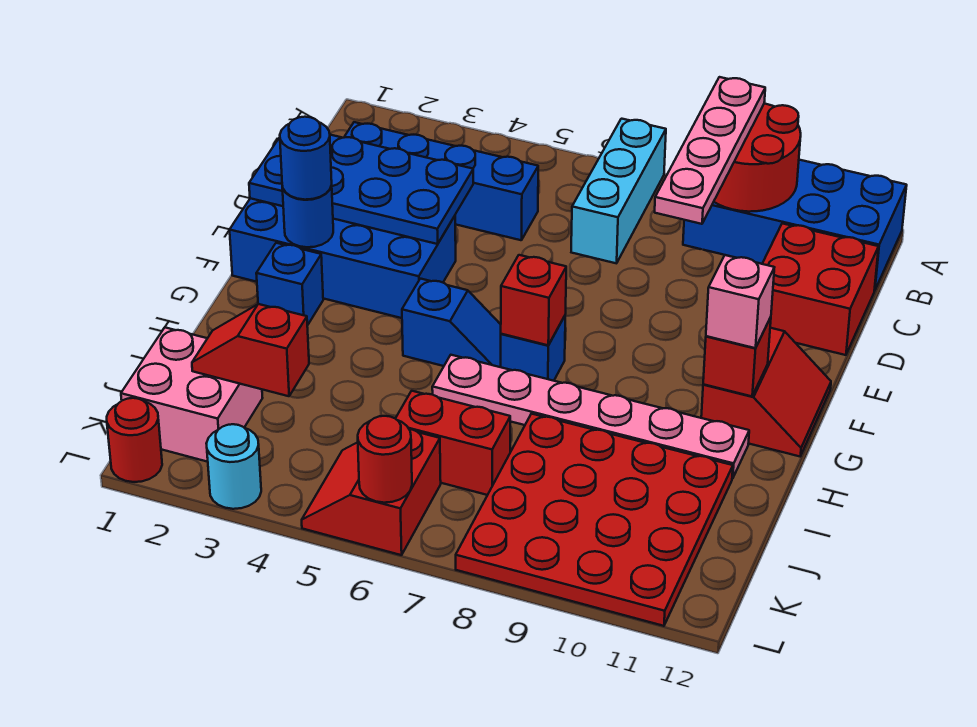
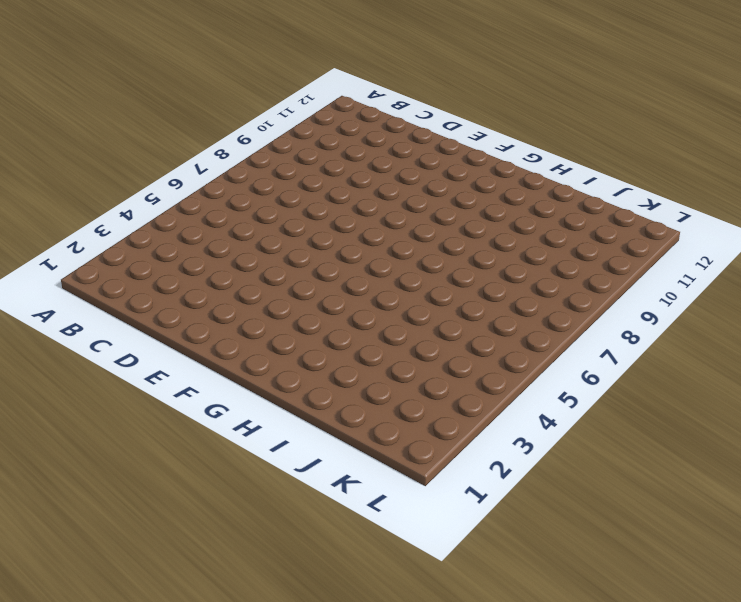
none -> cyan brick A7:C7 level 1
none -> blue brick A9:B12 level 1
none -> blue brick C2:C5 level 1

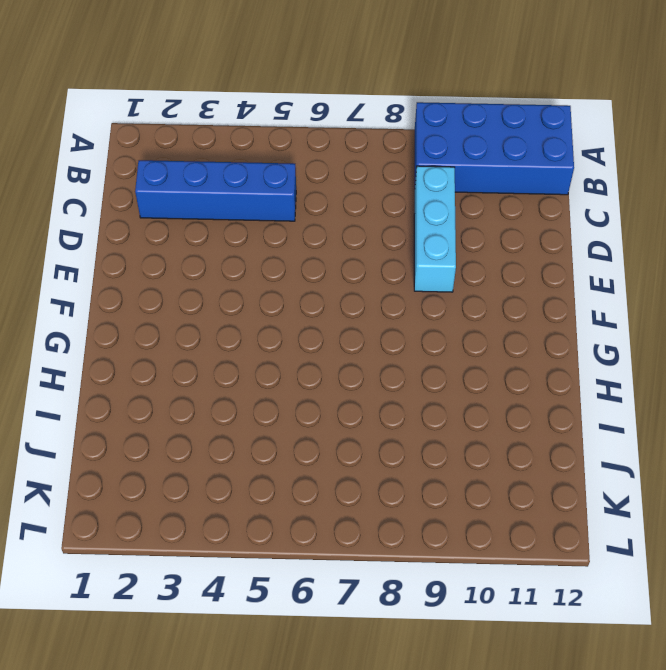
cyan brick C9:E9 level 1 -> cyan brick A7:C7 level 1
none -> red brick C11:D12 level 1
none -> blue brick E1:F4 level 1
none -> red slope F11:G12 level 1 top 11

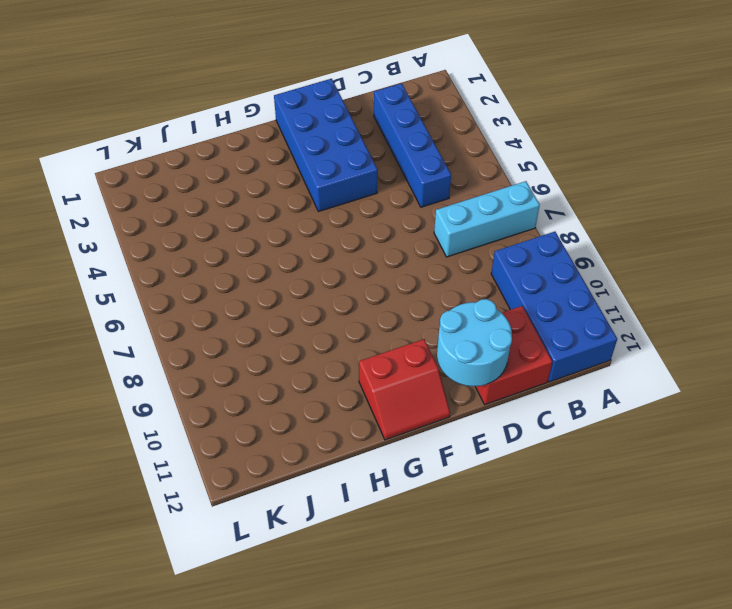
cyan round brick D11:E12 level 2 -> none
none -> blue brick G2 level 1
none -> blue slope G5:G6 level 1 top 5
none -> blue brick G7 level 1

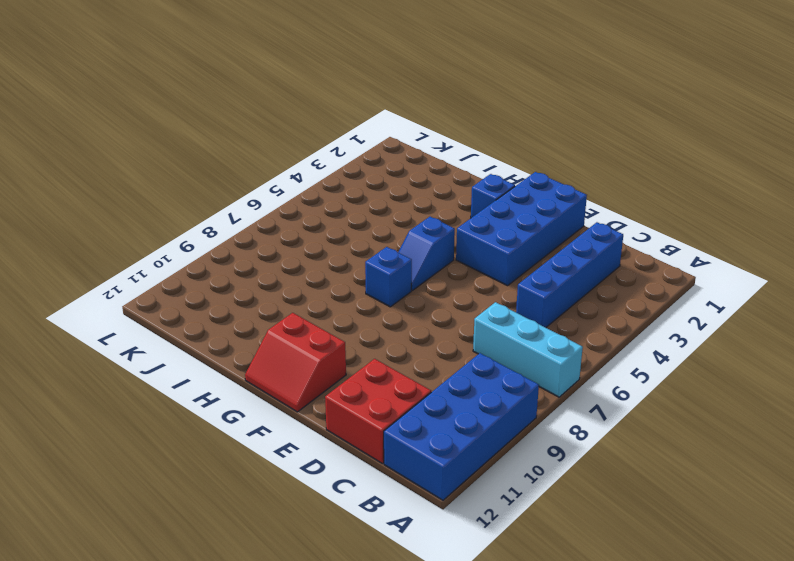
none -> pink plate H6:H11 level 1
none -> red plate I8:L11 level 1
none -> pink brick J1:K2 level 1

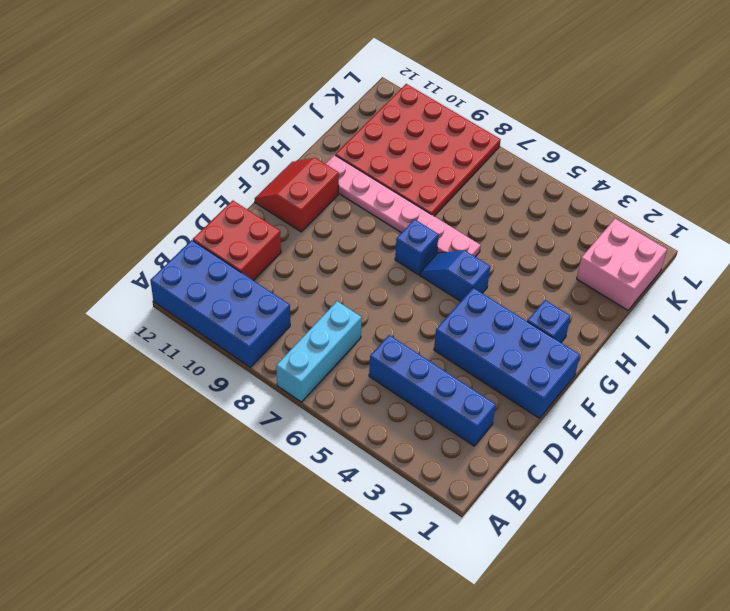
none -> red brick J6:J7 level 1
none -> red slope K5:L6 level 1 top 6
none -> red round brick L1 level 1

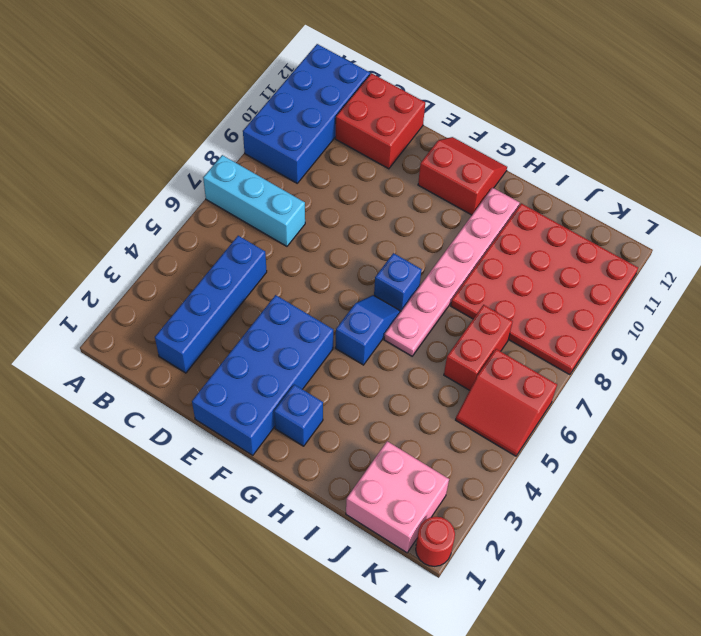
none -> cyan round brick L3 level 1
none -> red round brick A9:B10 level 2
none -> blue plate D1:E4 level 2

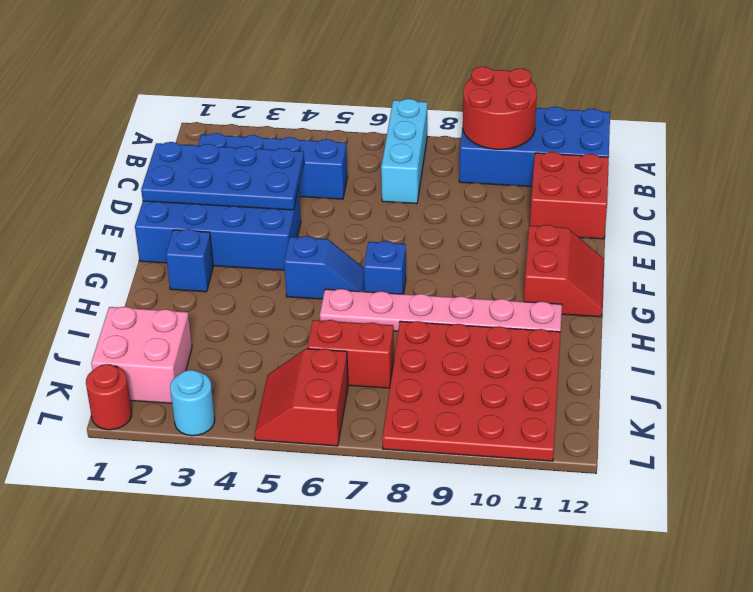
none -> blue round brick F2 level 2
none -> red brick G7 level 2
none -> red brick G11 level 2

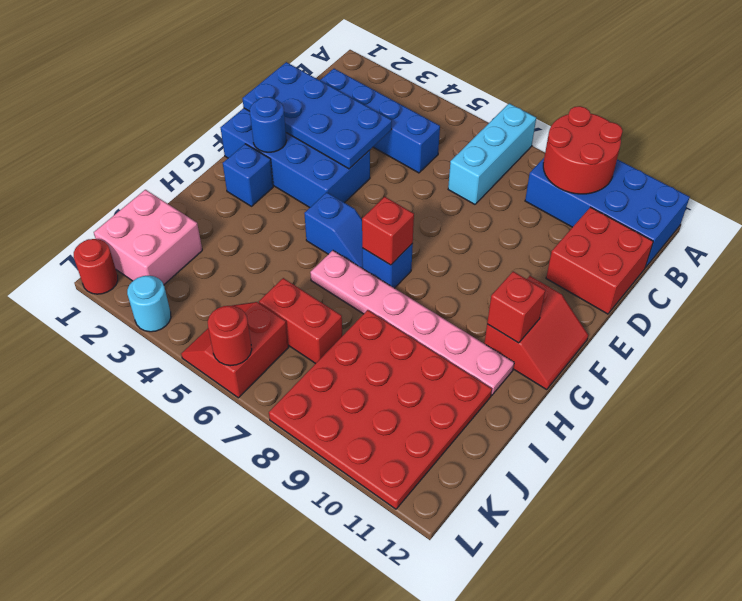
none -> red slope J2:J3 level 2 top 3
none -> pink plate A9:D9 level 3
none -> blue round brick F2 level 3

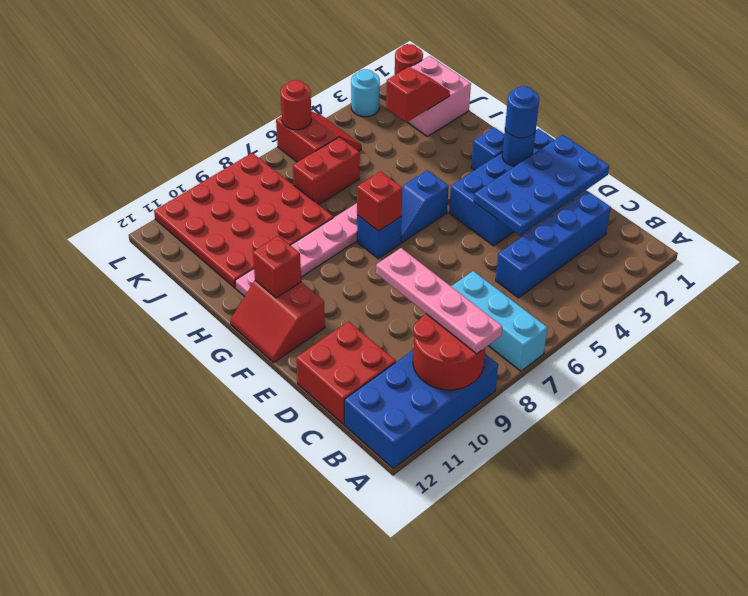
none -> pink brick G11 level 3

